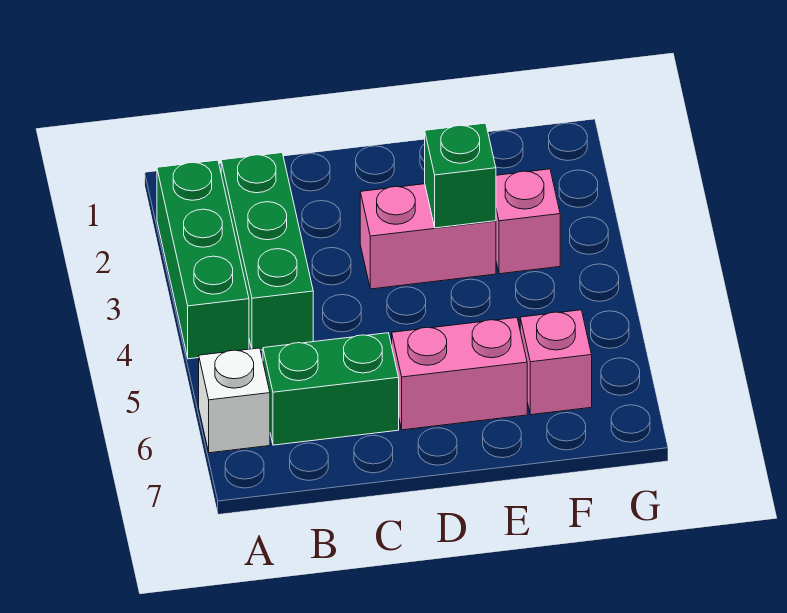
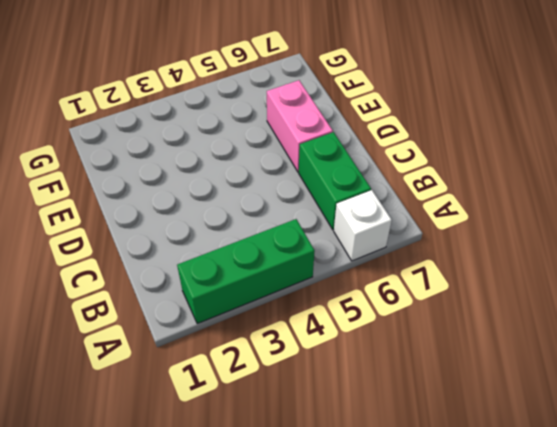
none -> green brick B2:B4 level 1
none -> pink brick D3:E3 level 1

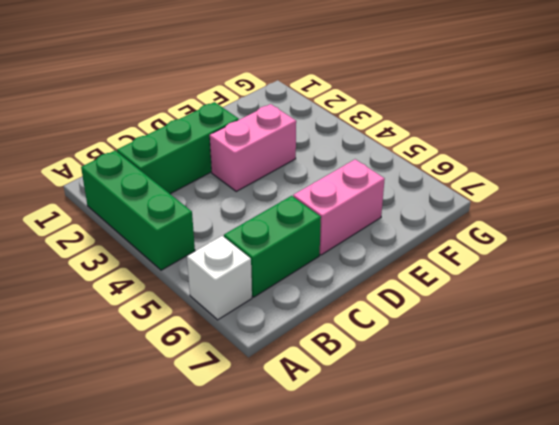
green brick B2:D2 level 1 -> green brick B2:B4 level 1
none -> pink brick F3 level 1
none -> pink brick F6 level 1

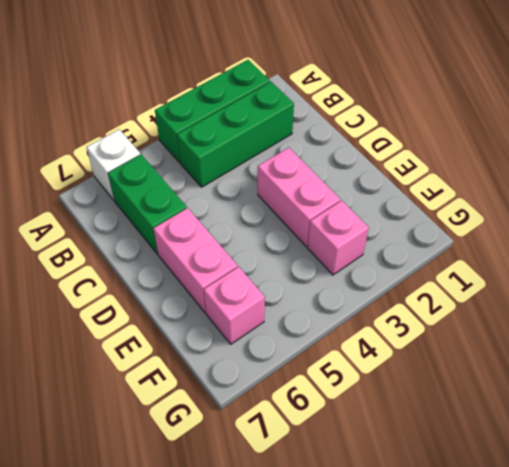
none -> green brick E3 level 2

